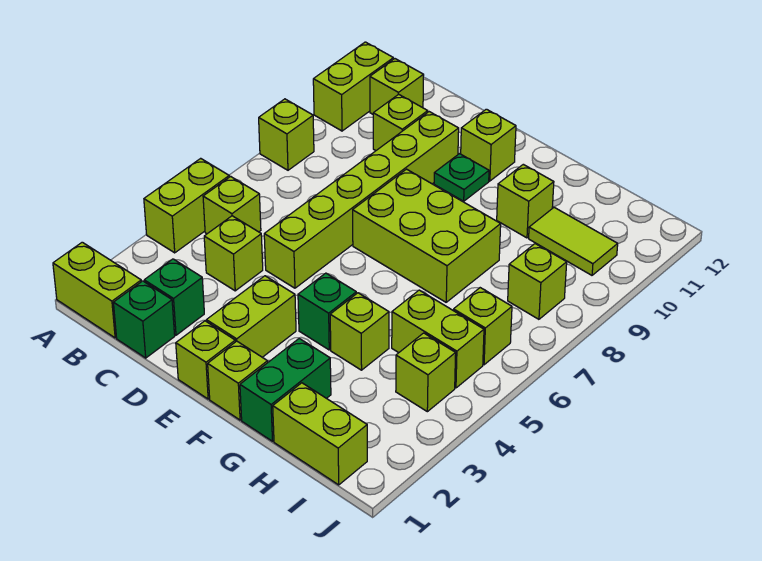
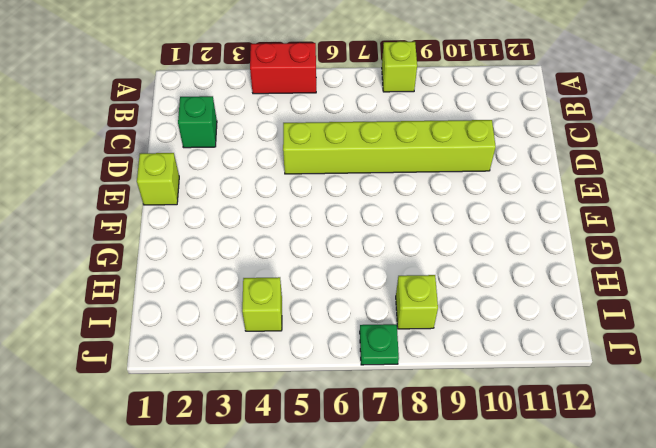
red brick A4:A5 level 1 -> lime brick A4:A5 level 1
green plate J7 level 1 -> green plate E10 level 1
none -> lime brick A1:B1 level 1
none -> lime brick A10:A11 level 1
none -> lime brick B5 level 1

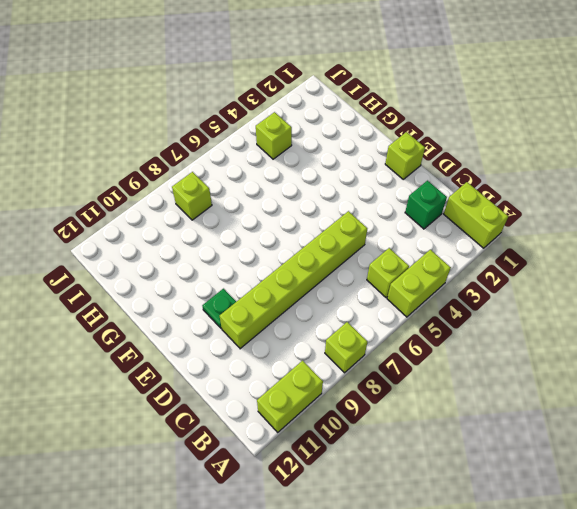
none -> lime brick B11 level 1
none -> green brick C1 level 1
none -> lime brick C4 level 1

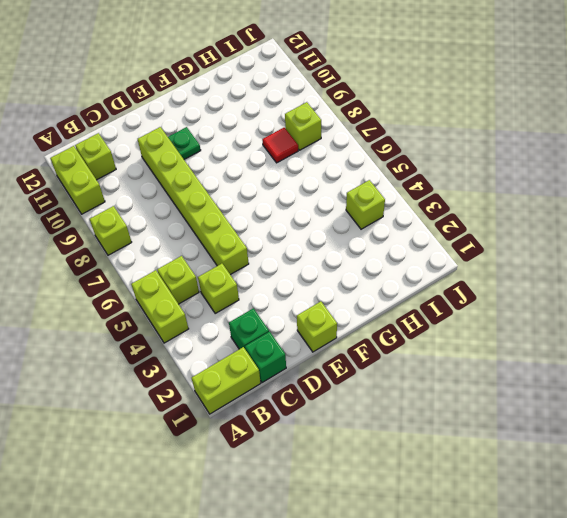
red tile H8 level 1 -> none
none -> lime brick C10 level 1
none -> lime brick E2:E3 level 1
none -> lime brick E7:G8 level 1

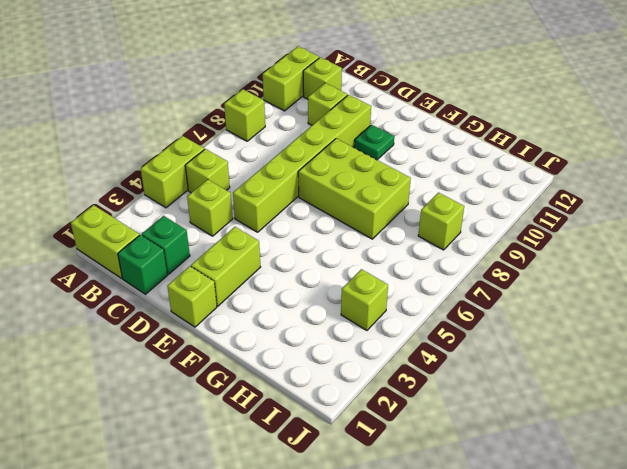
none -> lime brick E11 level 1
none -> lime brick F1 level 1
none -> green brick F4 level 1

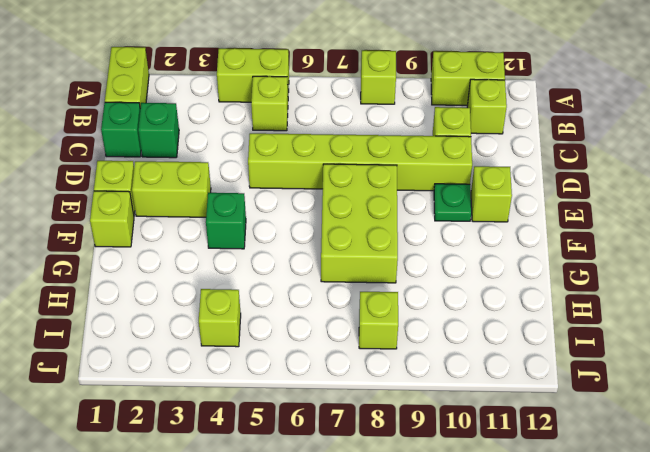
none -> lime brick C4 level 1
none -> green brick G1:G2 level 1
none -> lime brick G4 level 1

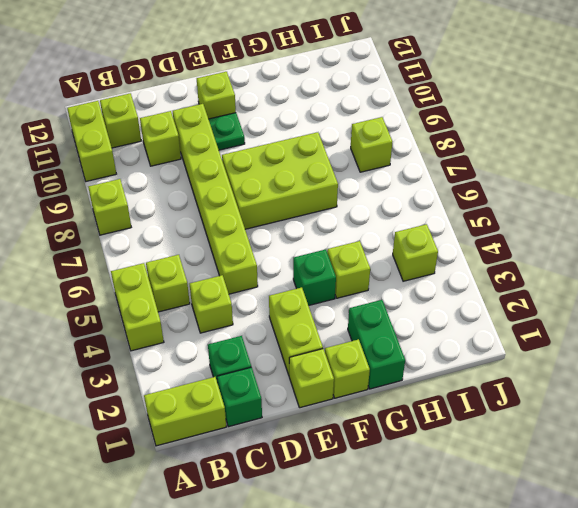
none -> lime brick G10 level 1
none -> lime brick H1:I1 level 1
none -> lime brick H5:I5 level 1

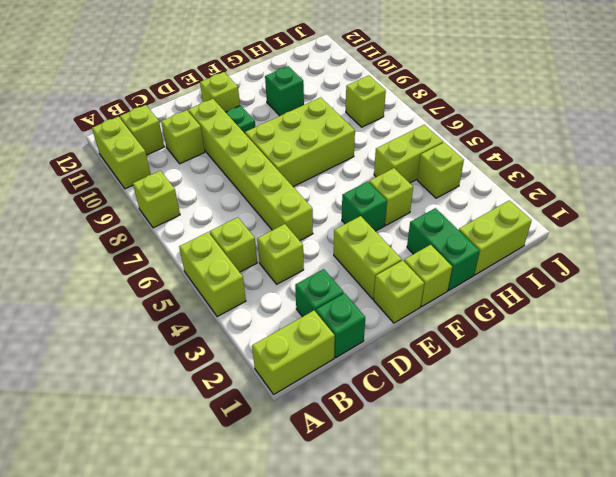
green brick G10 level 1 -> lime brick G10 level 1
none -> lime tile H10:I10 level 1
none -> lime brick I6 level 1

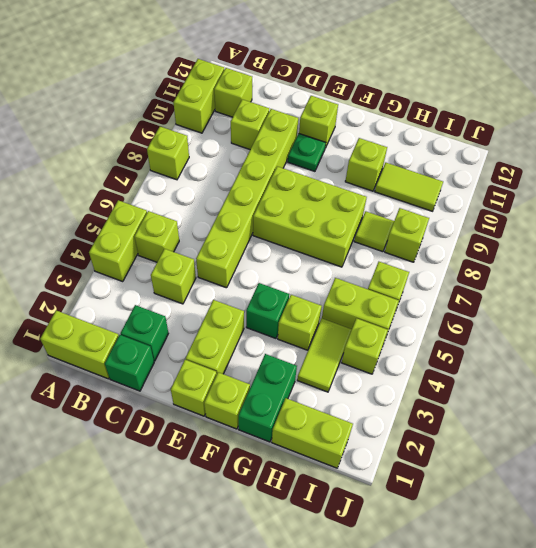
lime tile H3:H4 level 1 -> none
lime tile H8 level 1 -> none

